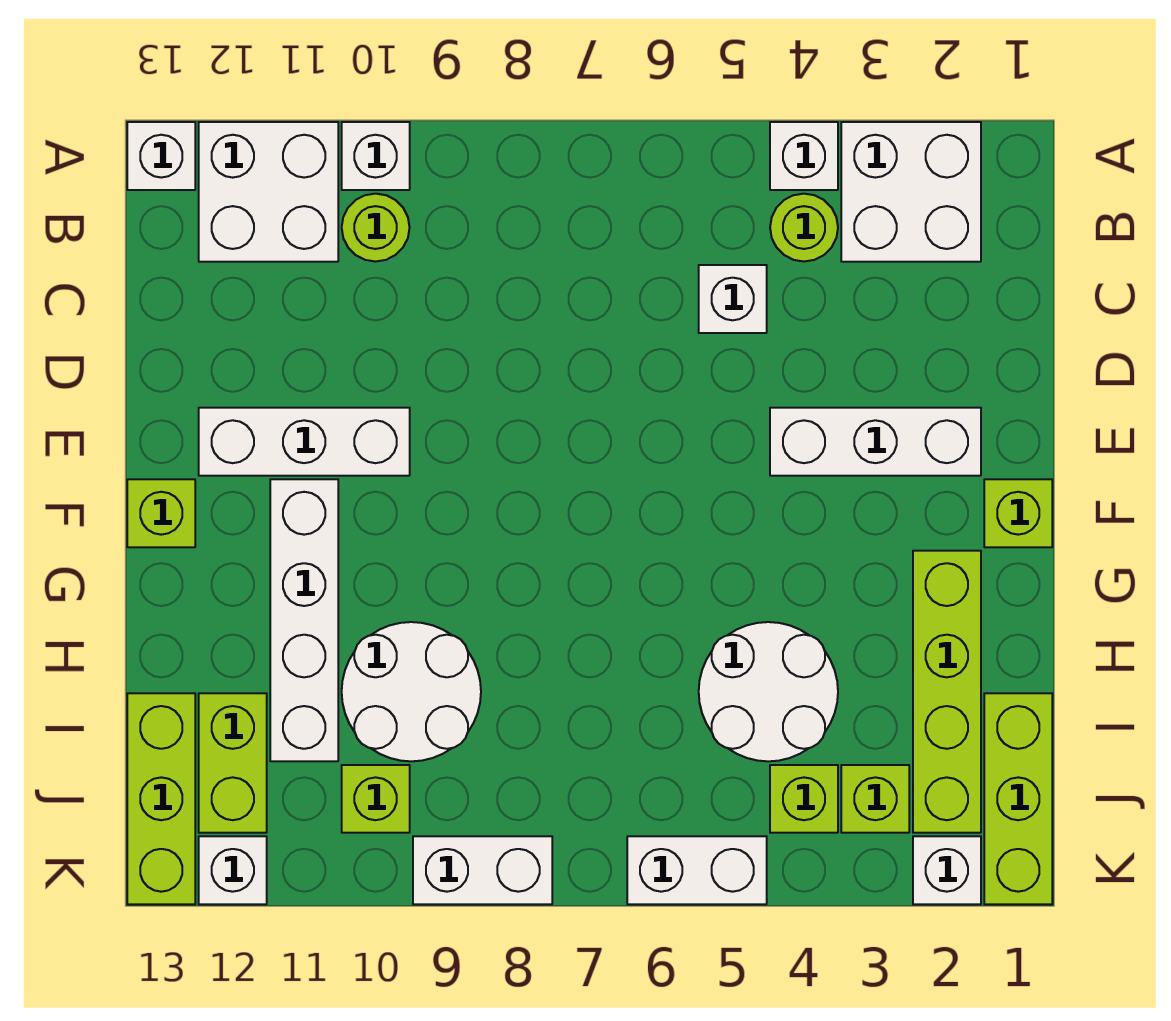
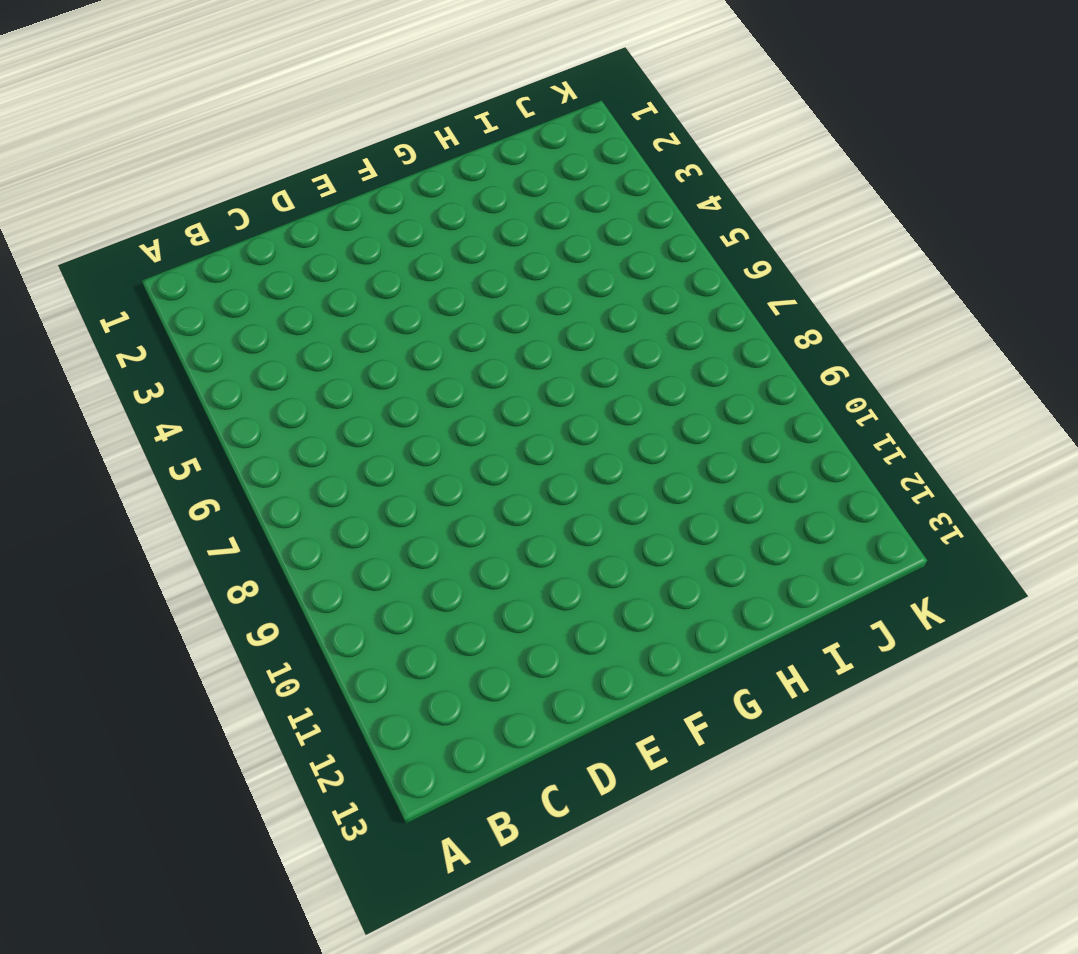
none -> white brick A2:B3 level 1
none -> white brick A4 level 1
none -> white brick A10 level 1

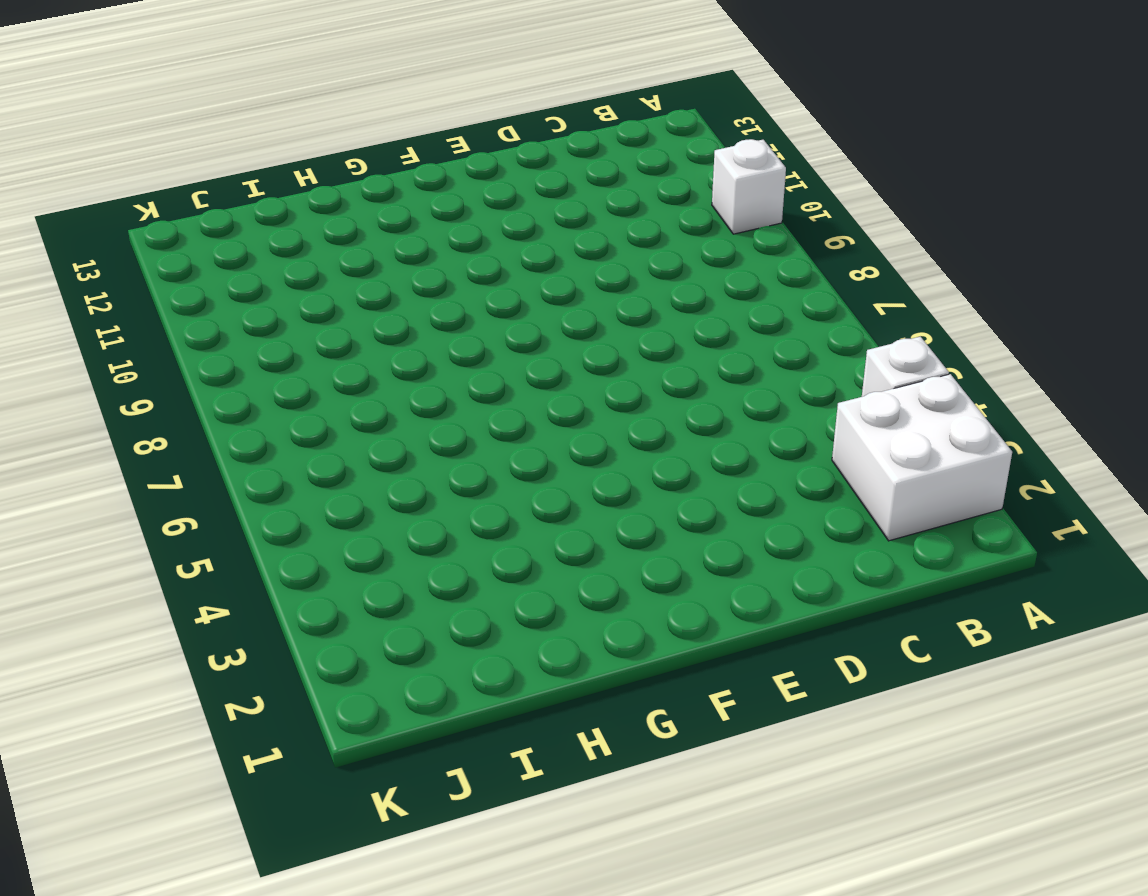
none -> white brick A11:B12 level 1
none -> white brick A13 level 1
none -> lime round brick B4 level 1

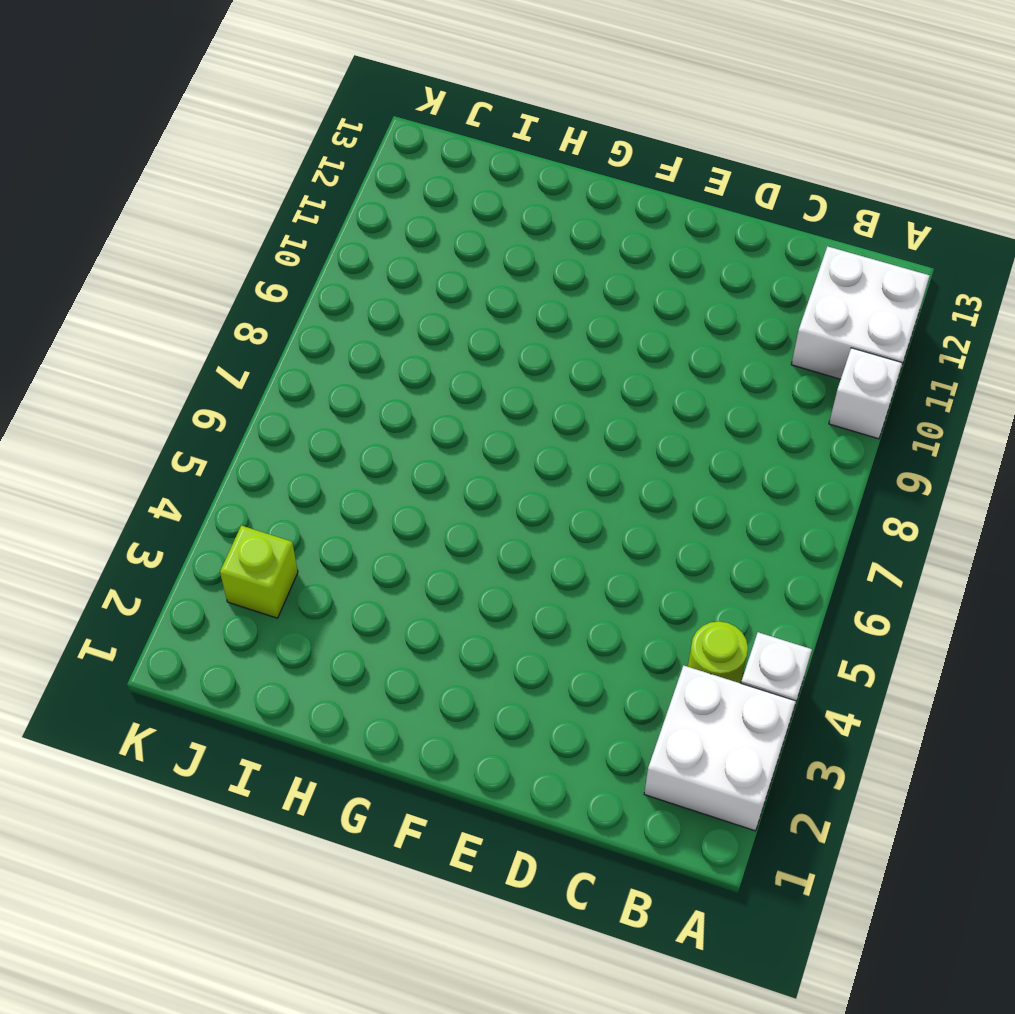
none -> white brick A13 level 1
none -> lime round brick B10 level 1
none -> white brick C5 level 1

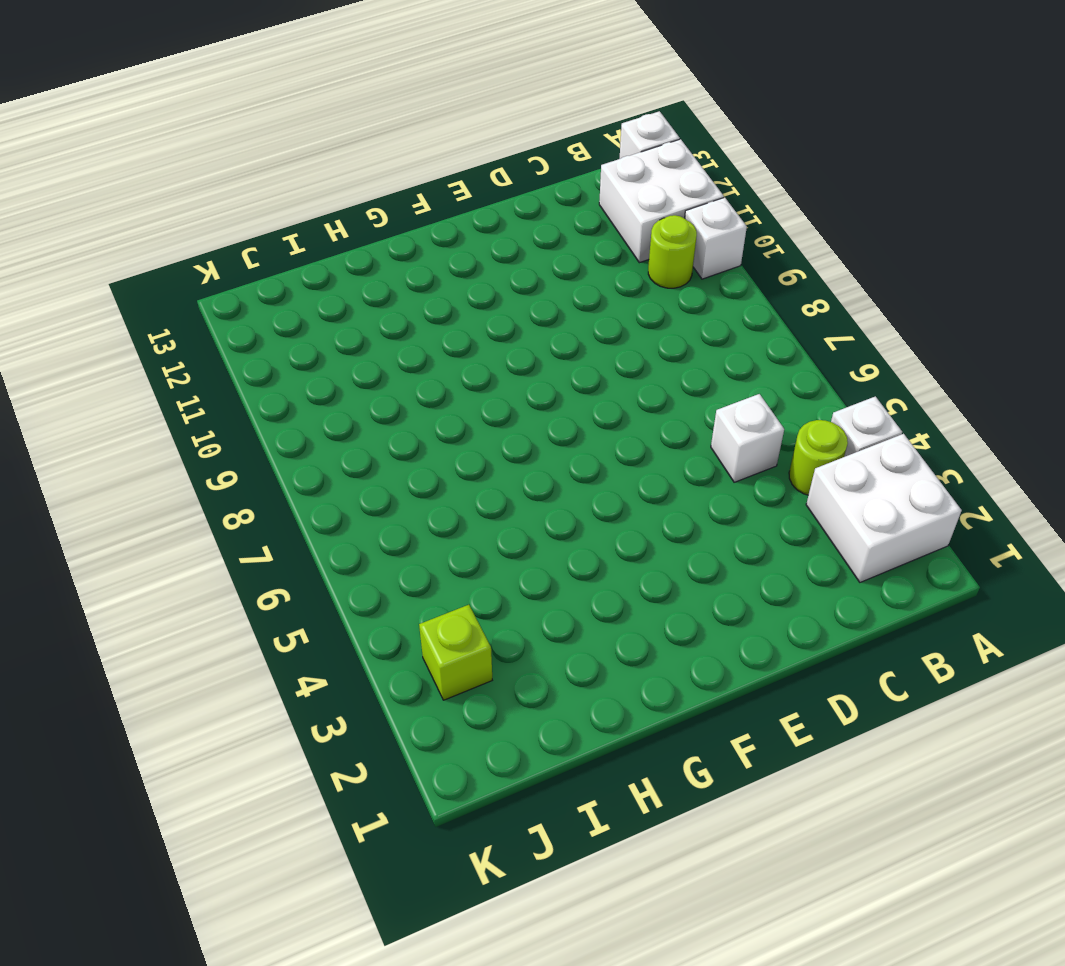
none -> white brick E2:E4 level 1
none -> white brick E10:E12 level 1
none -> lime brick F1 level 1

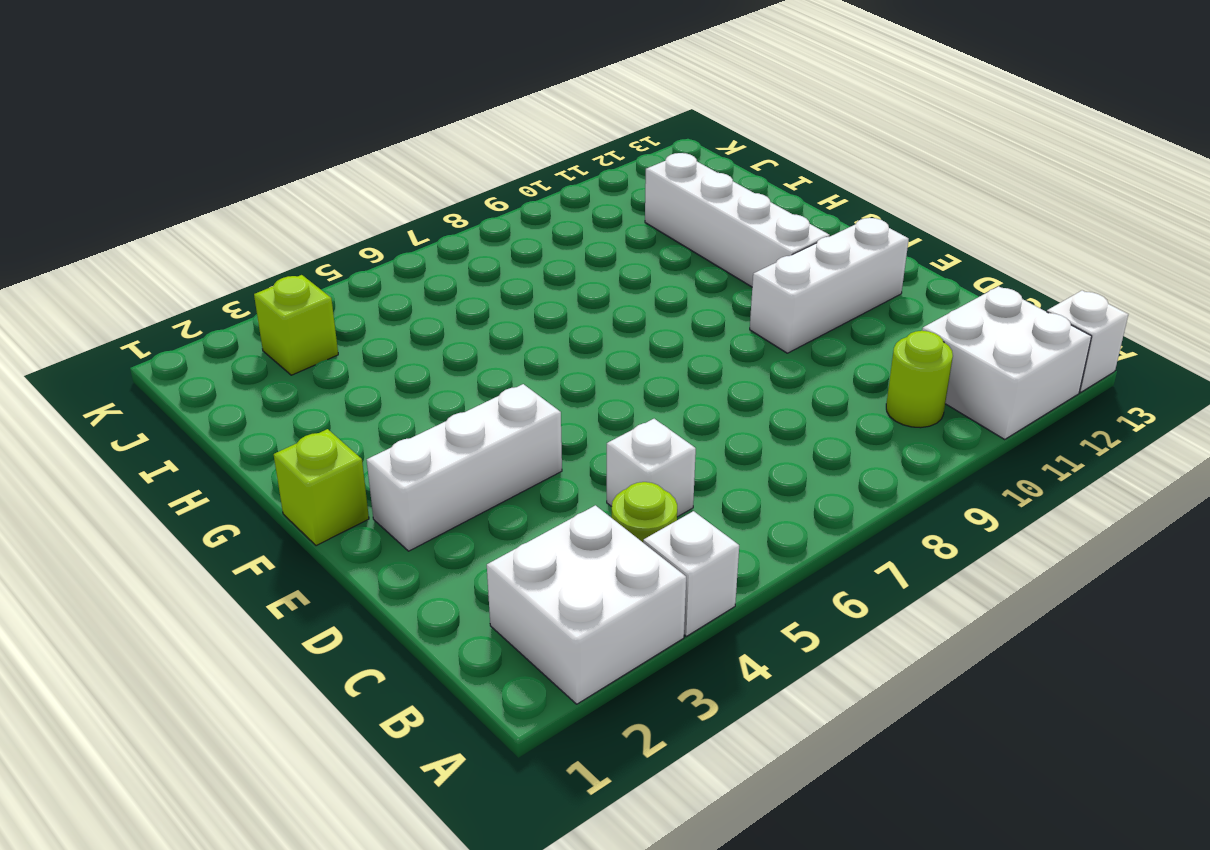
none -> white brick A10 level 1
none -> lime brick F13 level 1
none -> lime brick G2:J2 level 1

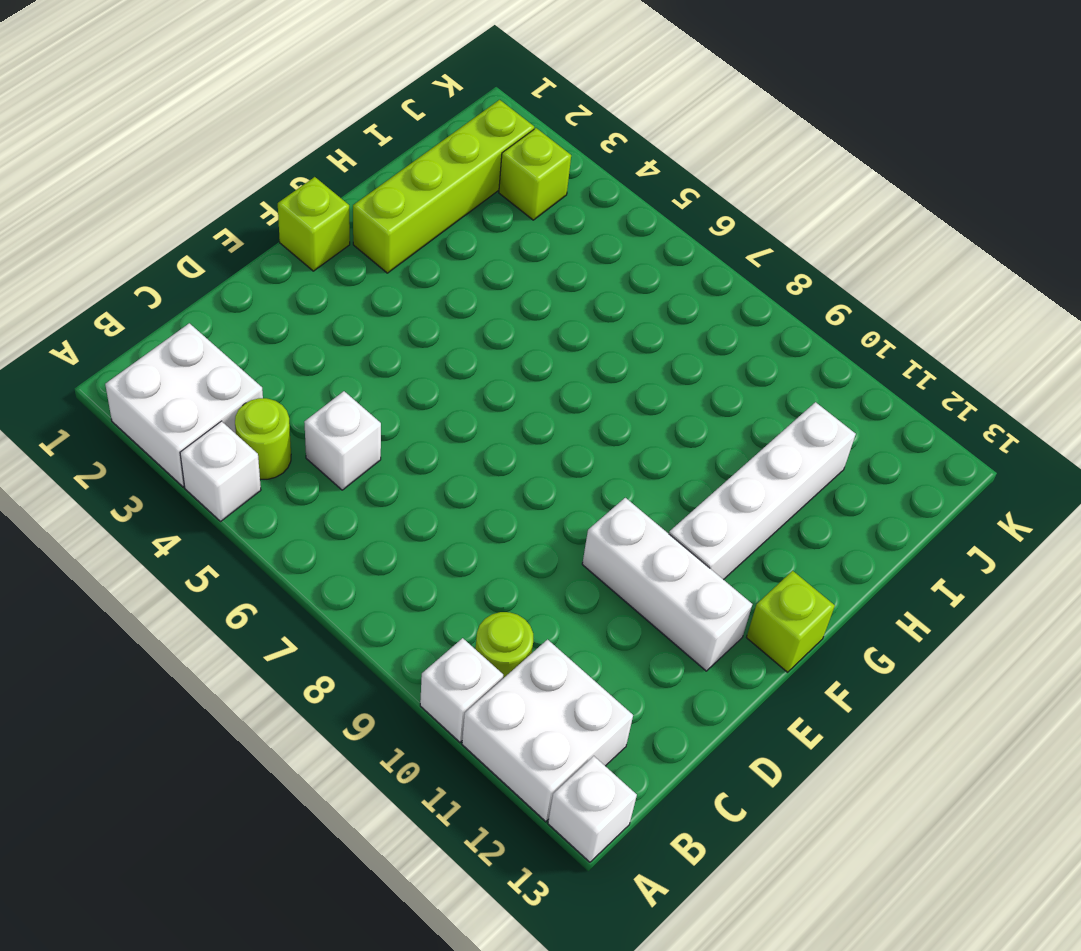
none -> white brick E2:E4 level 1
none -> white round brick H4:I5 level 1
none -> white round brick H9:I10 level 1

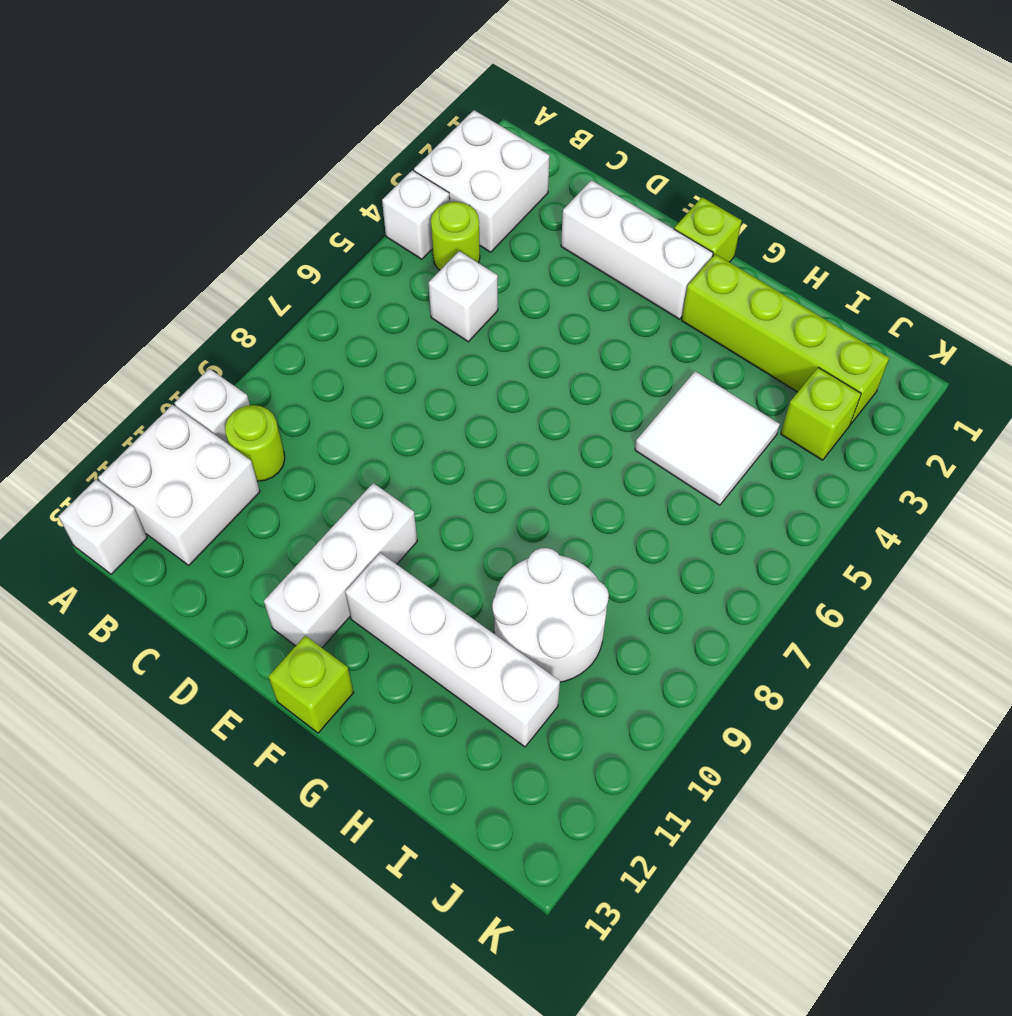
white brick D2:F2 level 1 -> white brick E2:E4 level 1
white tile H4:I5 level 1 -> white round brick H4:I5 level 1
none -> lime brick I1:K1 level 1
none -> lime brick I12:J12 level 1
none -> lime brick I13:K13 level 1

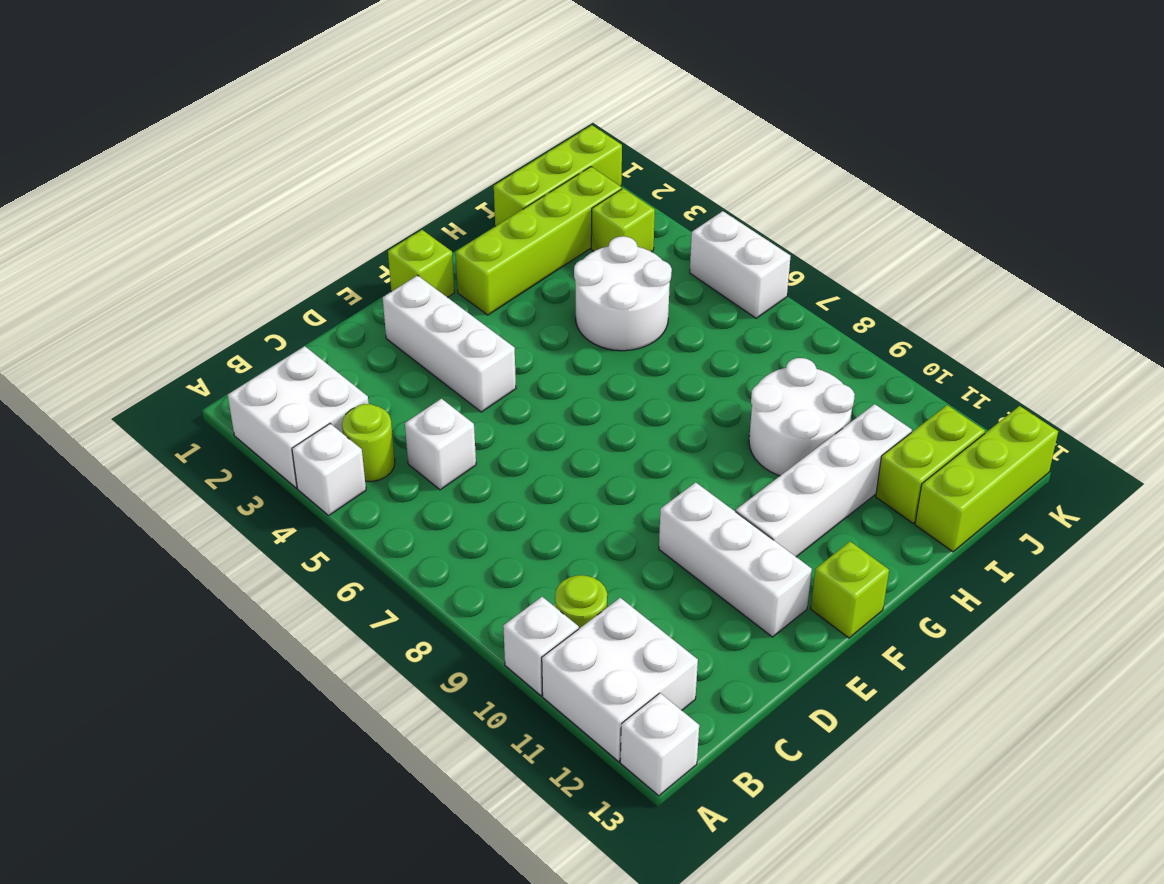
none -> lime brick J4 level 1
none -> lime brick J10 level 1
none -> white brick K2 level 1

